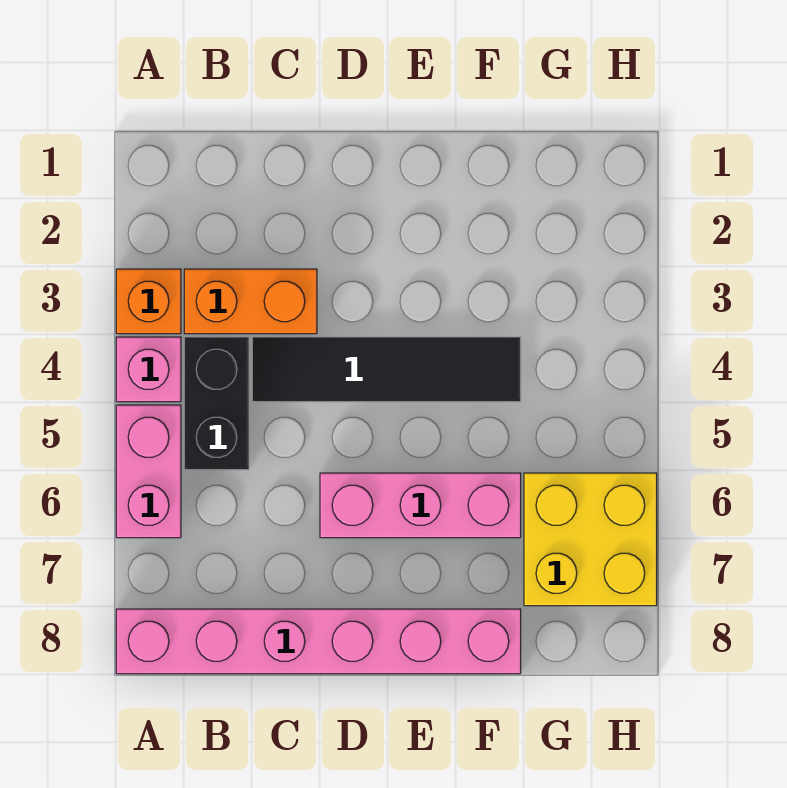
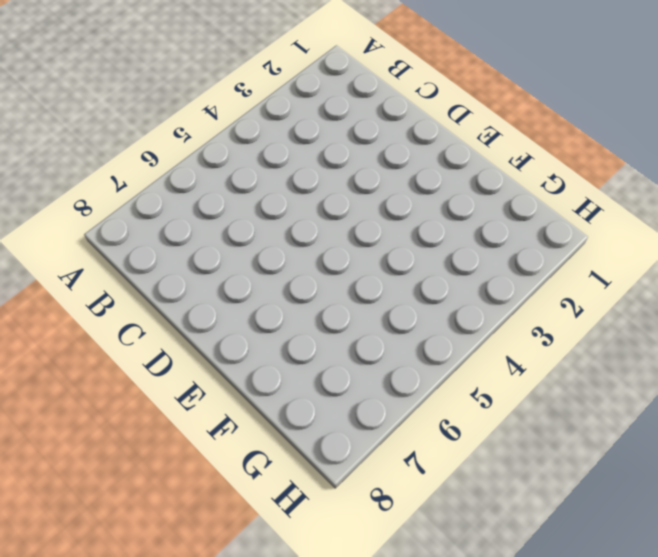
none -> orange brick A3 level 1
none -> pink brick A4 level 1

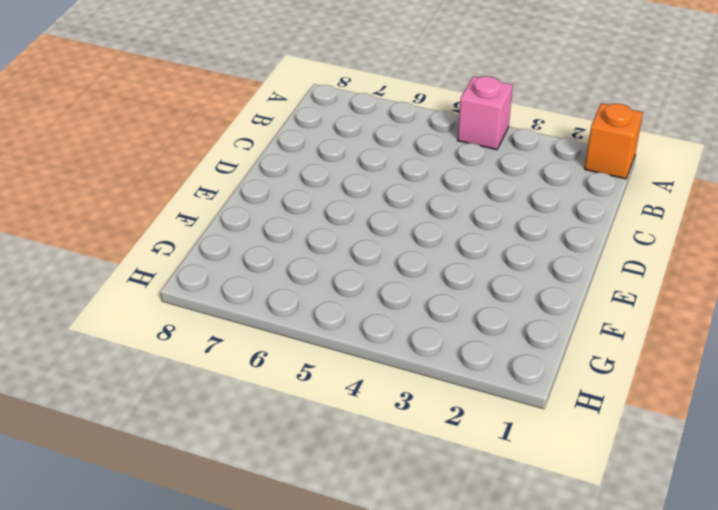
orange brick A1 level 1 -> orange brick A3 level 1
none -> pink brick A5:A6 level 1
none -> pink brick A8:F8 level 1

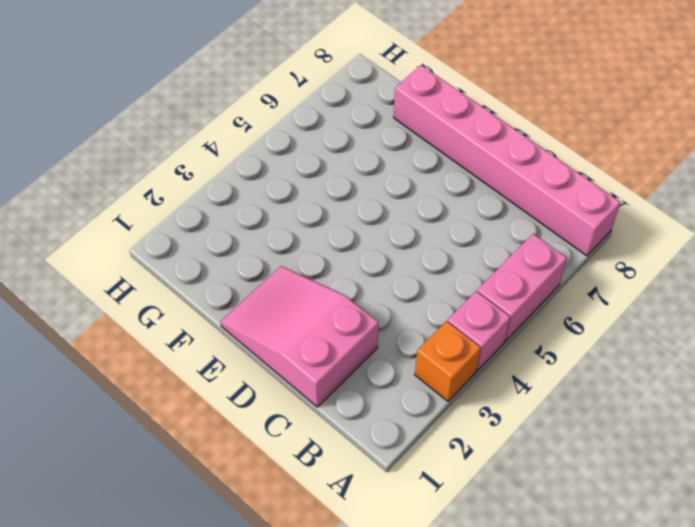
pink slope C1:E2 level 1 top C -> none
none -> orange brick B3:C3 level 1
none -> black brick B4:B5 level 1

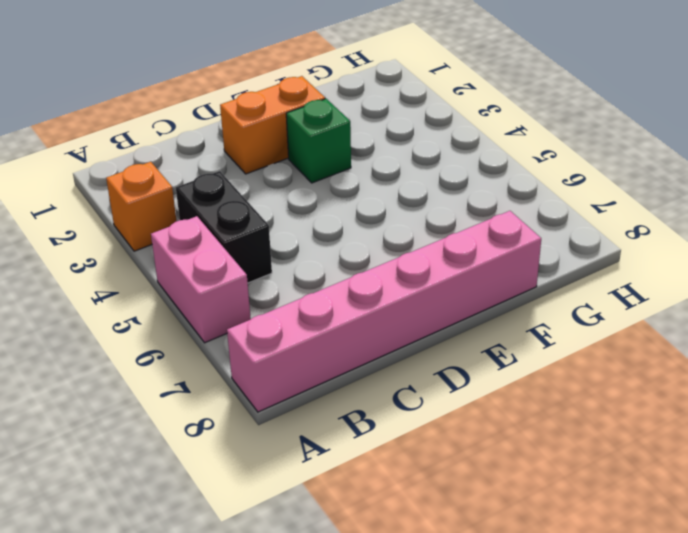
orange brick D2:E2 level 1 -> orange brick B3:C3 level 1
green brick E3 level 1 -> none
none -> pink brick A4 level 1
none -> black tile C4:F4 level 1

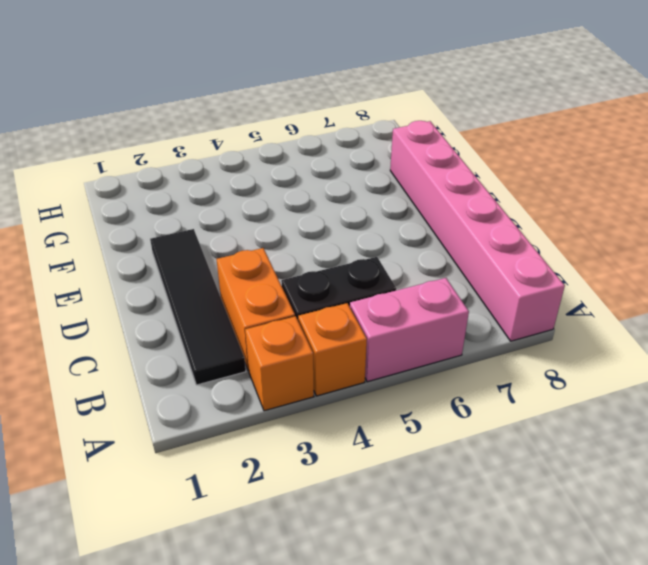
orange brick A4 level 1 -> pink brick A4 level 1
black tile B2:E2 level 1 -> black tile C4:F4 level 1
none -> pink brick D6:F6 level 1
none -> yellow brick G6:H7 level 1

